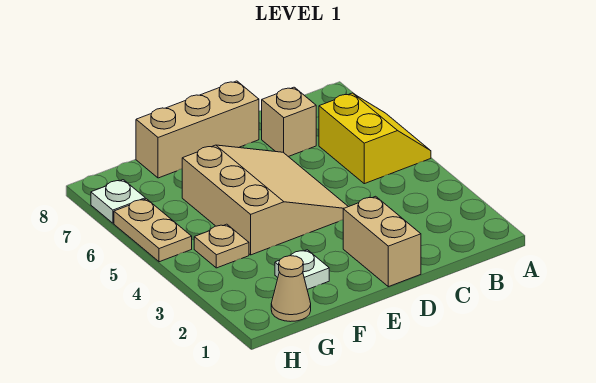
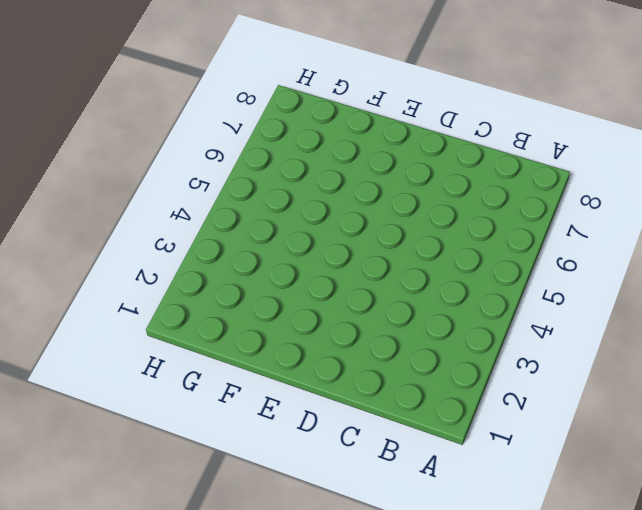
none -> yellow slope A5:B6 level 1 top B
none -> tan brick C7 level 1

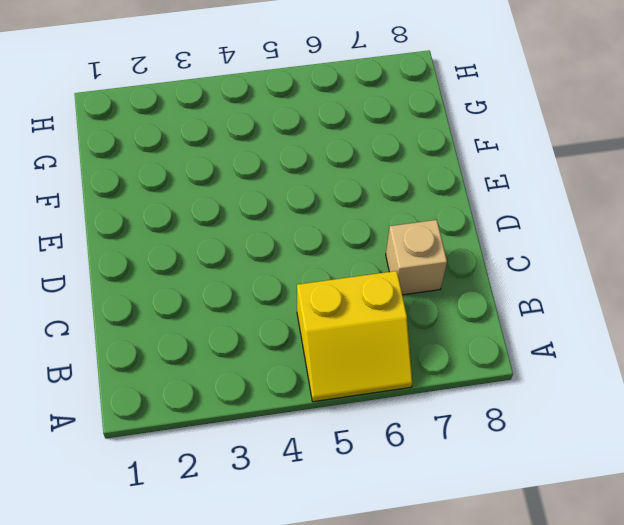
none -> tan brick D1:D2 level 1
none -> tan slope D4:F6 level 1 top F

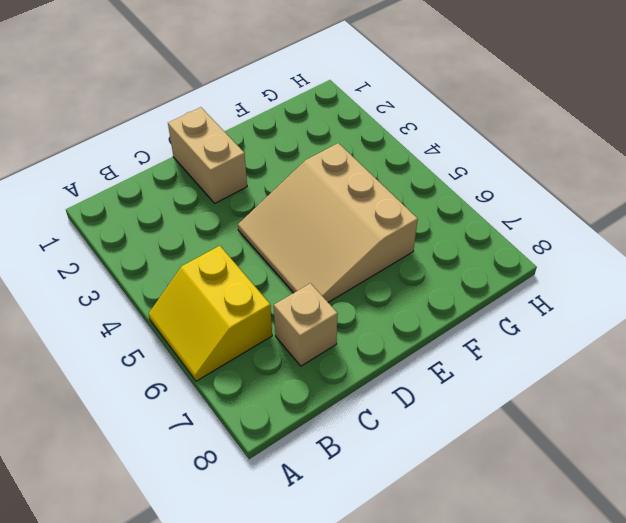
none -> tan brick D8:F8 level 1
none -> white plate F2 level 1

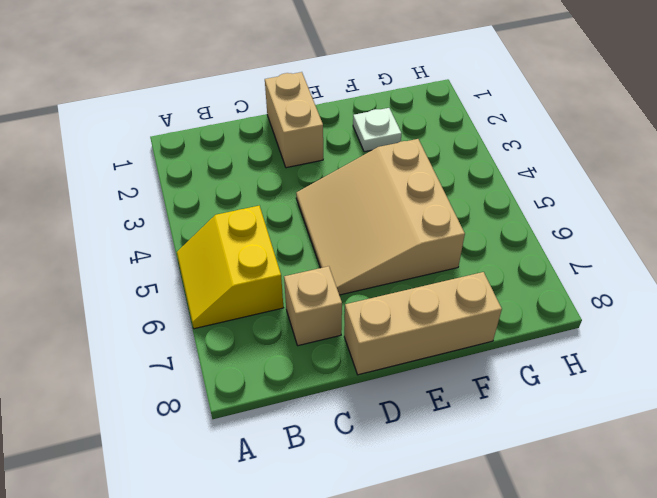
none -> tan cone G1 level 1
none -> tan plate G4 level 1

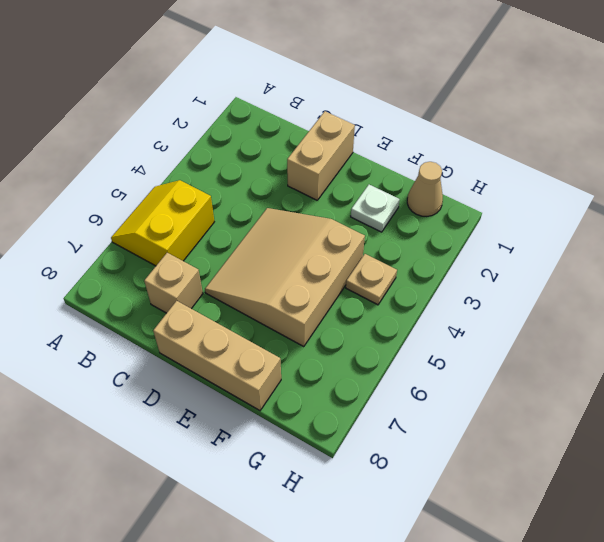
none -> tan plate H5:H6 level 1
none -> white plate H7 level 1

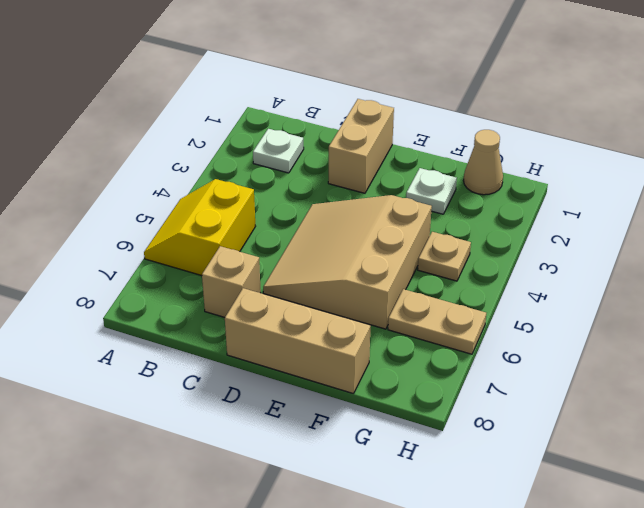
white plate B2 level 1 -> white plate H7 level 1
tan plate G6:H6 level 1 -> tan plate H5:H6 level 1

